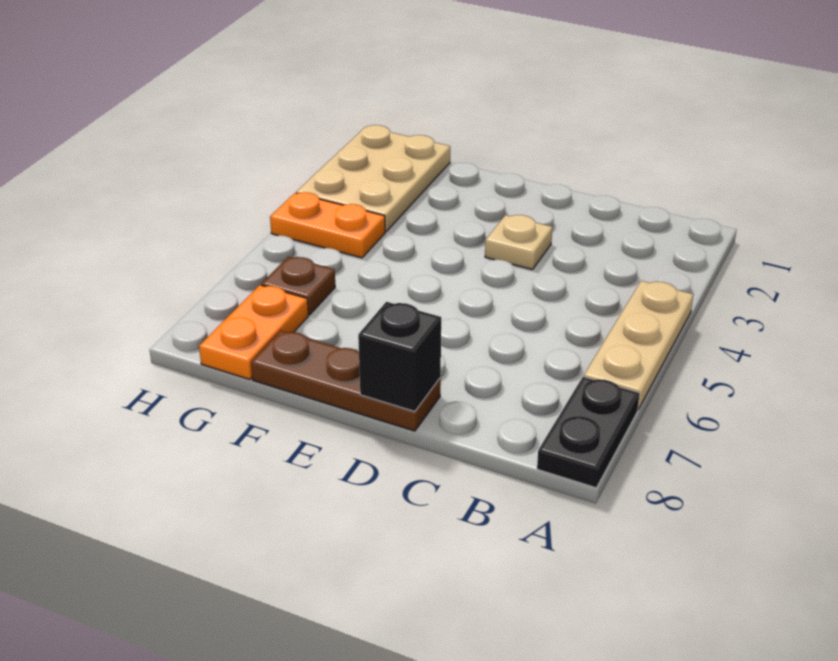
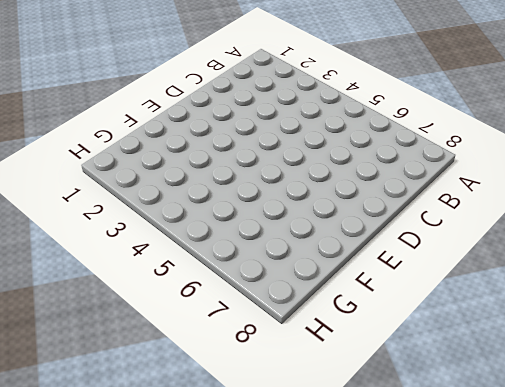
none -> tan plate A4:A6 level 1
none -> black plate A7:A8 level 1

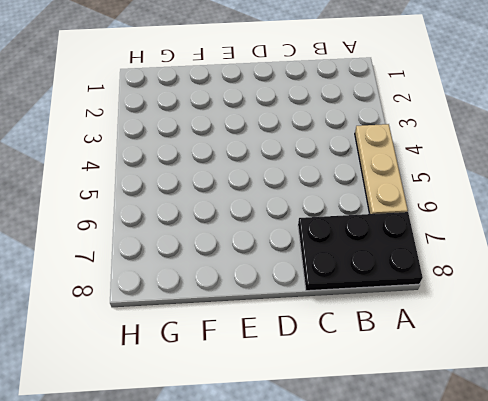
black plate A7:C8 level 1 -> black plate A7:A8 level 1
none -> tan plate D3 level 1
none -> brown plate D8:F8 level 1

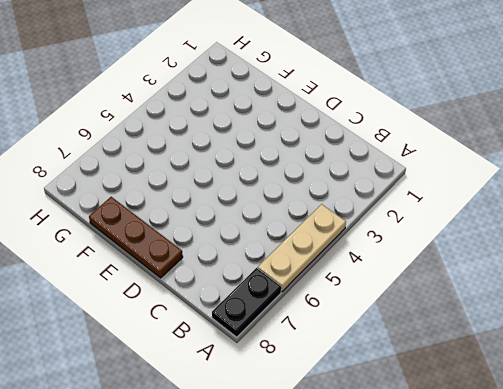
none -> tan plate D3 level 1
none -> tan plate G1:H3 level 1

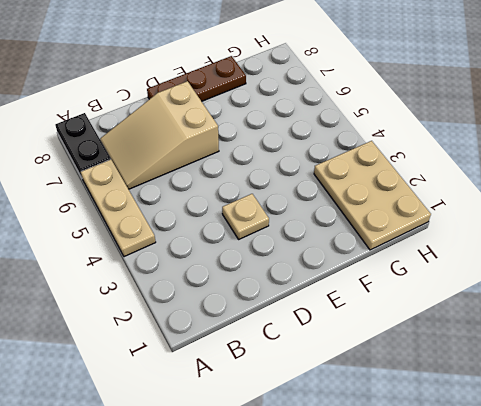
tan slope B6:D7 level 1 top D -> none
none -> orange plate G4:H4 level 1
none -> brown plate G6 level 1

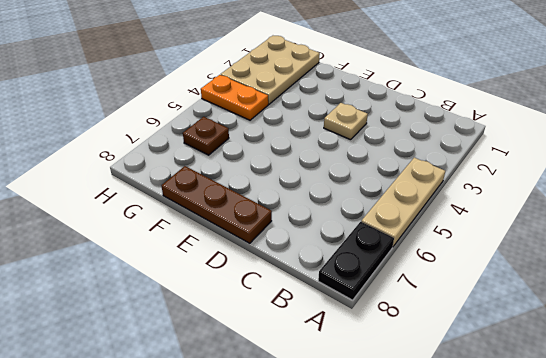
none -> orange plate G7:G8 level 1
none -> black brick D8 level 2

